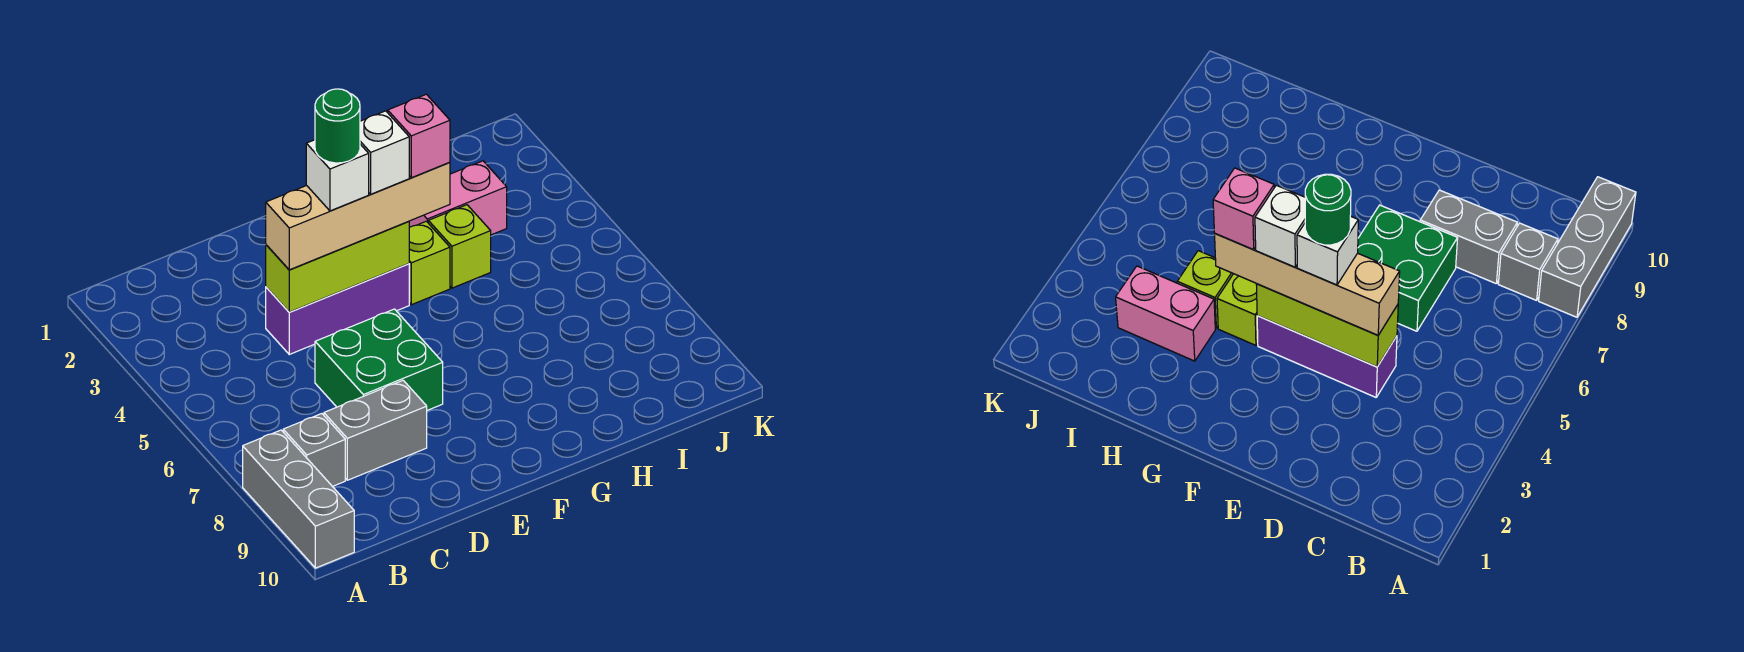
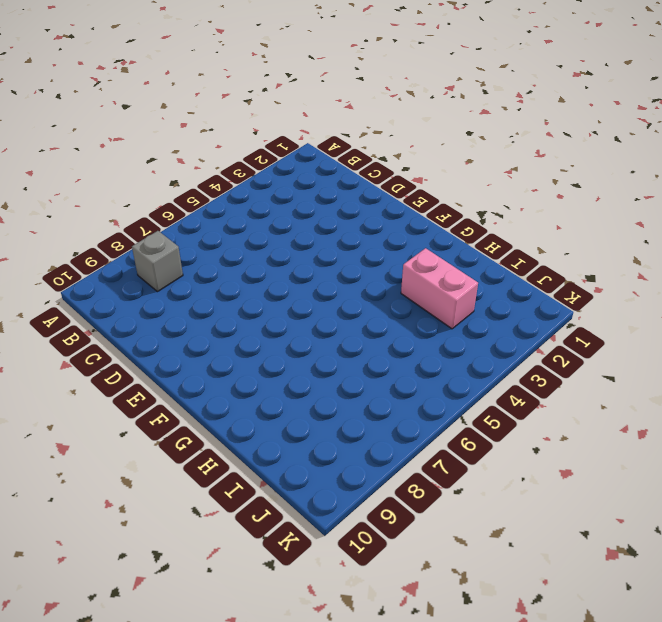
none -> grey brick A8:A10 level 1
none -> grey brick C8:D8 level 1
none -> purple brick D4:F4 level 1

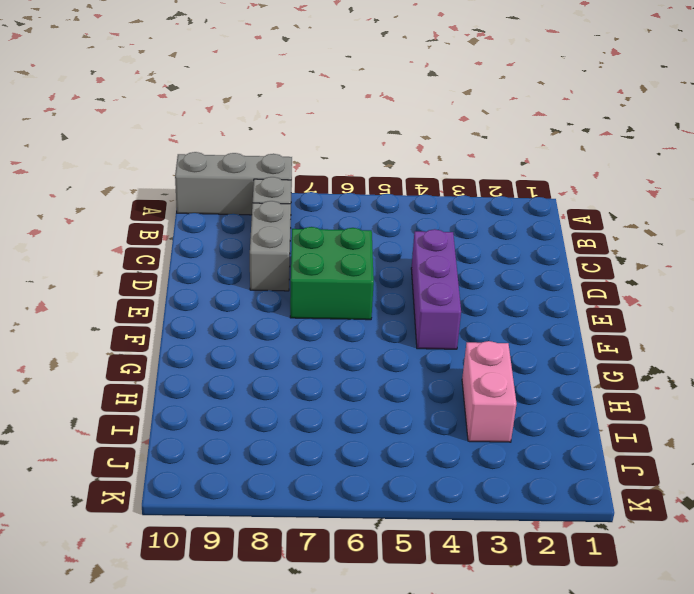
none -> lime brick G4 level 1
none -> lime brick H4 level 1
none -> lime brick D4:F4 level 2

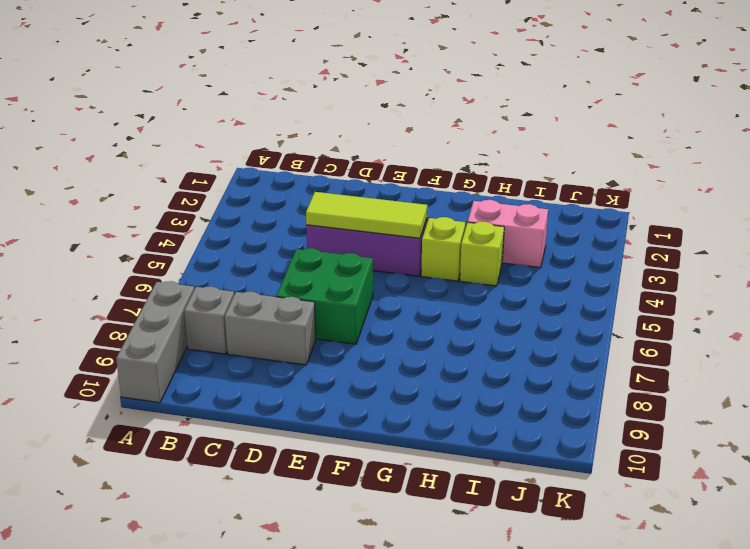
lime tile D4:F4 level 2 -> lime brick D4:F4 level 2
none -> tan brick D4:G4 level 3
none -> white brick E4 level 4
none -> white brick F4 level 4

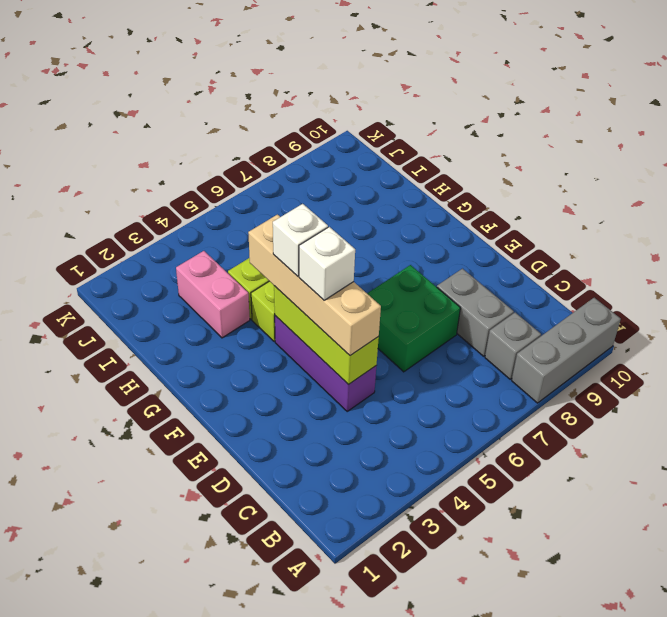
none -> pink brick G4 level 4
none -> green round brick E4 level 5

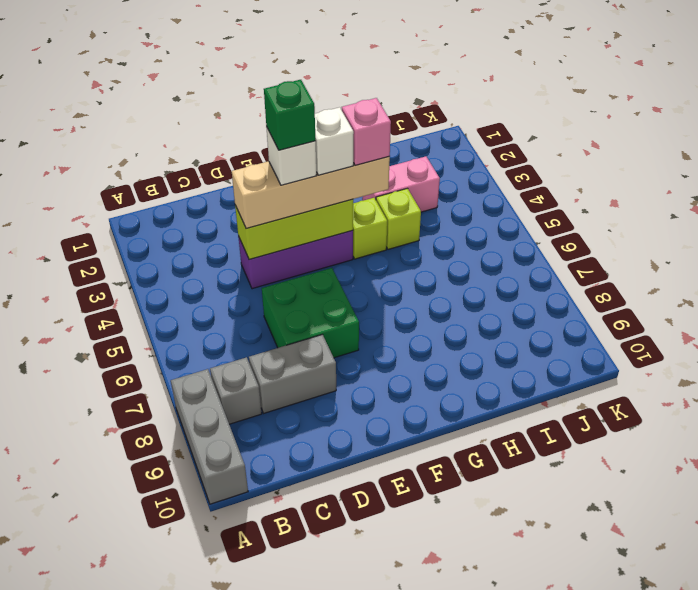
green brick E4 level 5 -> green round brick E4 level 5

